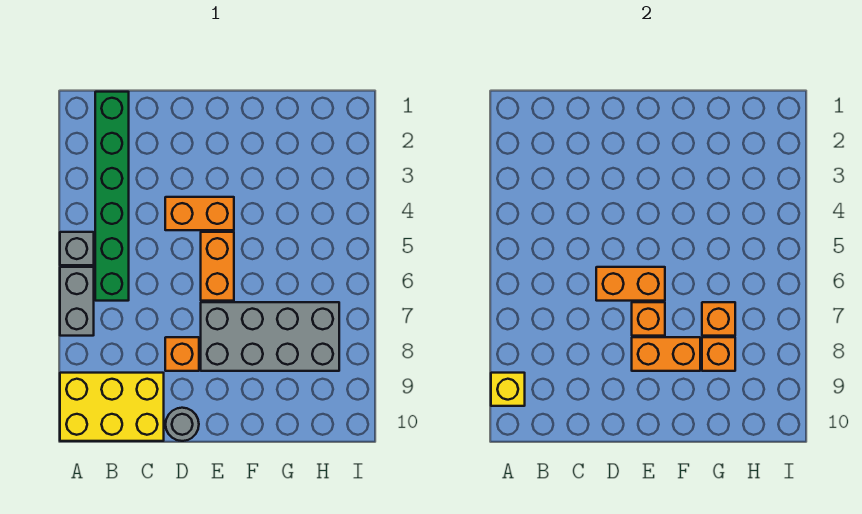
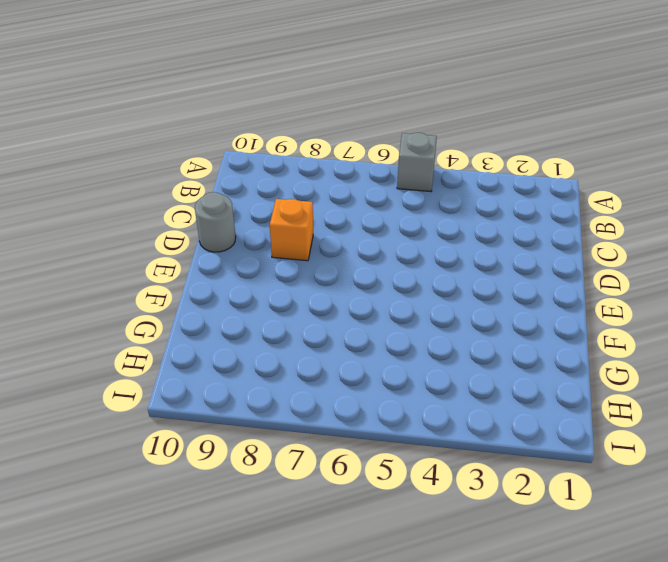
none -> grey brick A6:A7 level 1
none -> yellow brick A9:C10 level 1
none -> green brick B1:B6 level 1

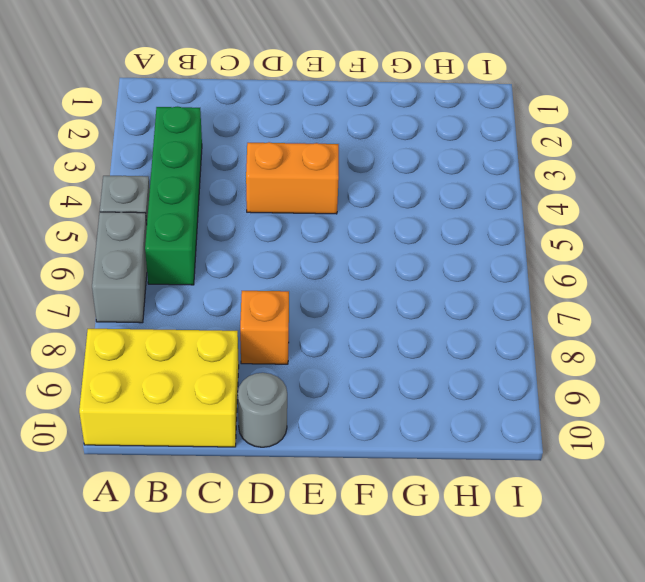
green brick B3:B6 level 1 -> green brick B1:B6 level 1
none -> orange brick E5:E6 level 1
none -> grey brick E7:H8 level 1
none -> yellow brick A9 level 2

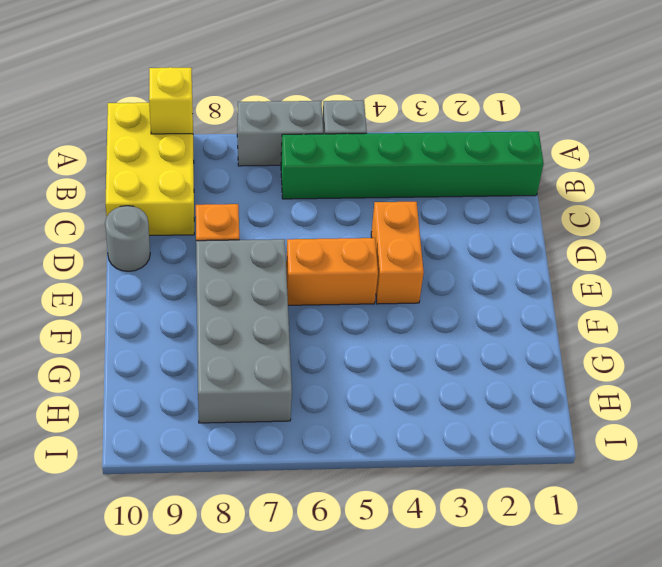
none -> orange brick D6:E6 level 2
none -> orange brick E7 level 2
none -> orange brick E8:F8 level 2

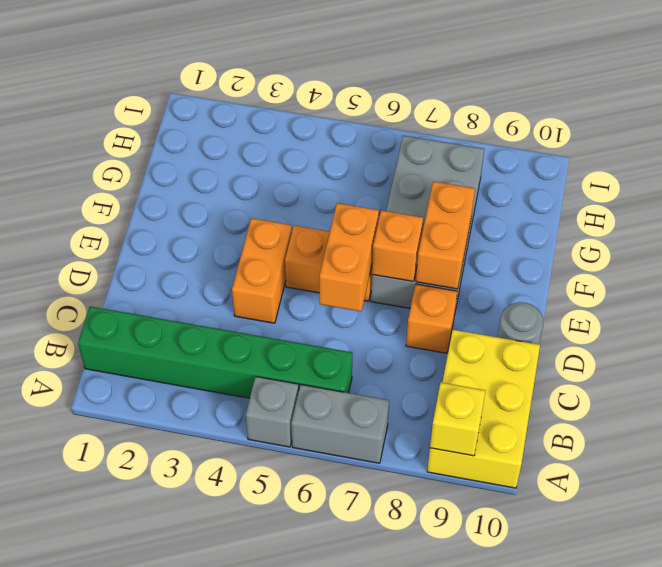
none -> orange brick G7 level 2
none -> orange brick G8 level 2

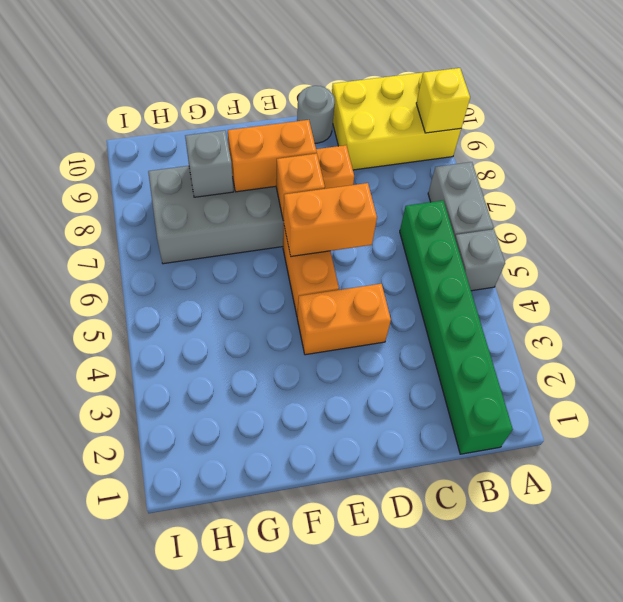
grey brick G8 level 2 -> orange brick G8 level 2
none -> orange brick G7 level 2

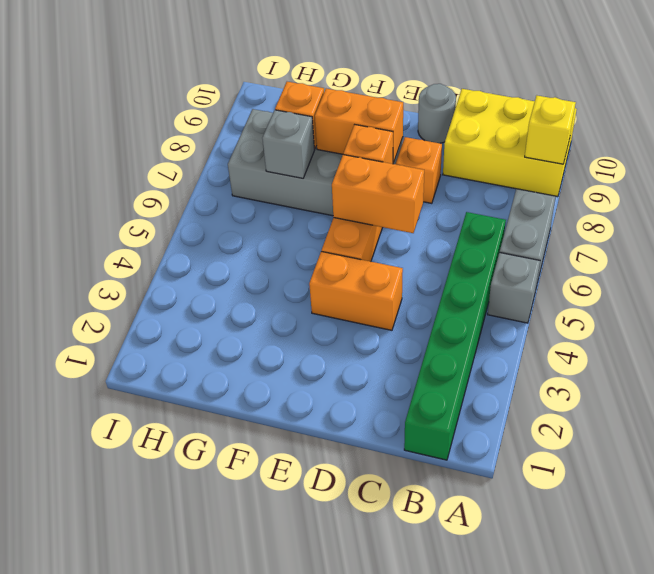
grey brick G7 level 2 -> orange brick G7 level 2

